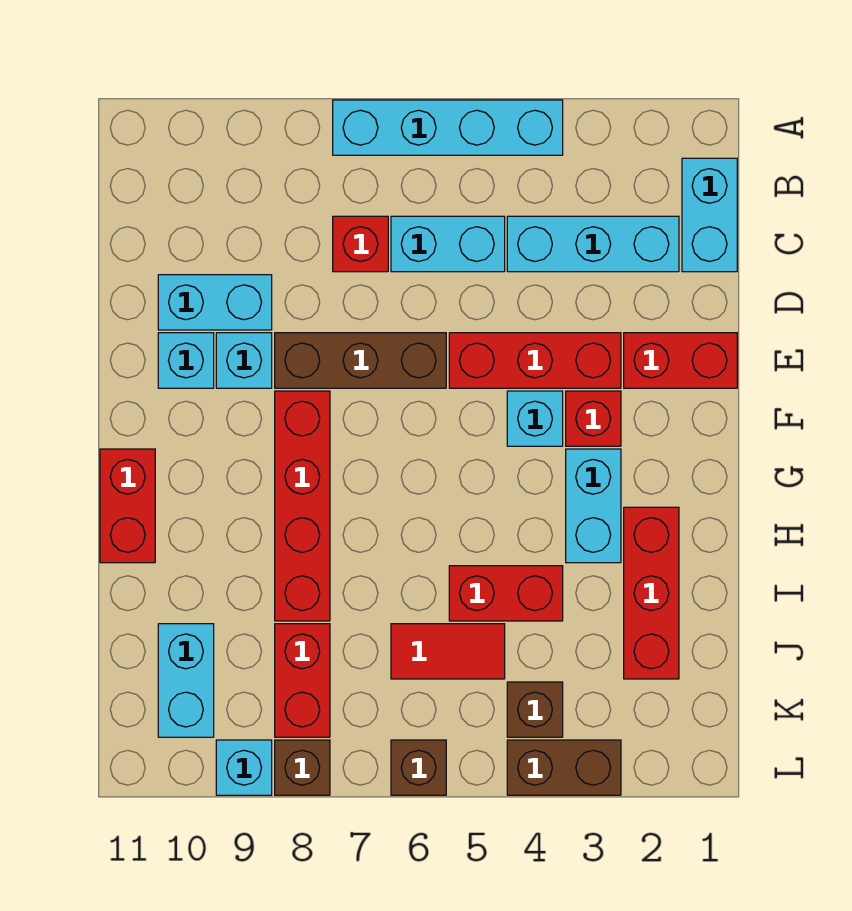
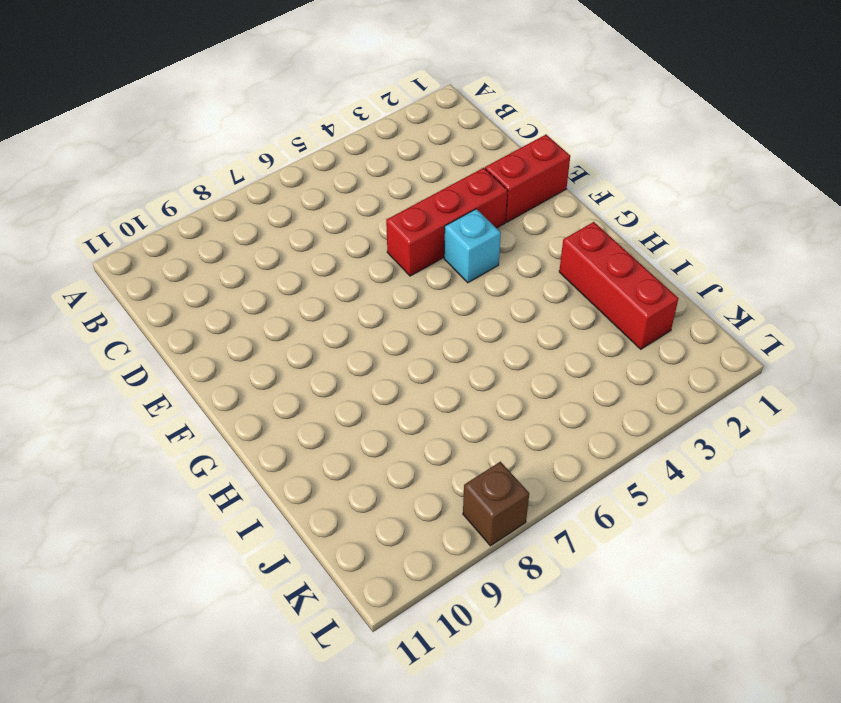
none -> cyan brick A4:A7 level 1
none -> cyan brick B1:C1 level 1
none -> cyan brick C2:C4 level 1

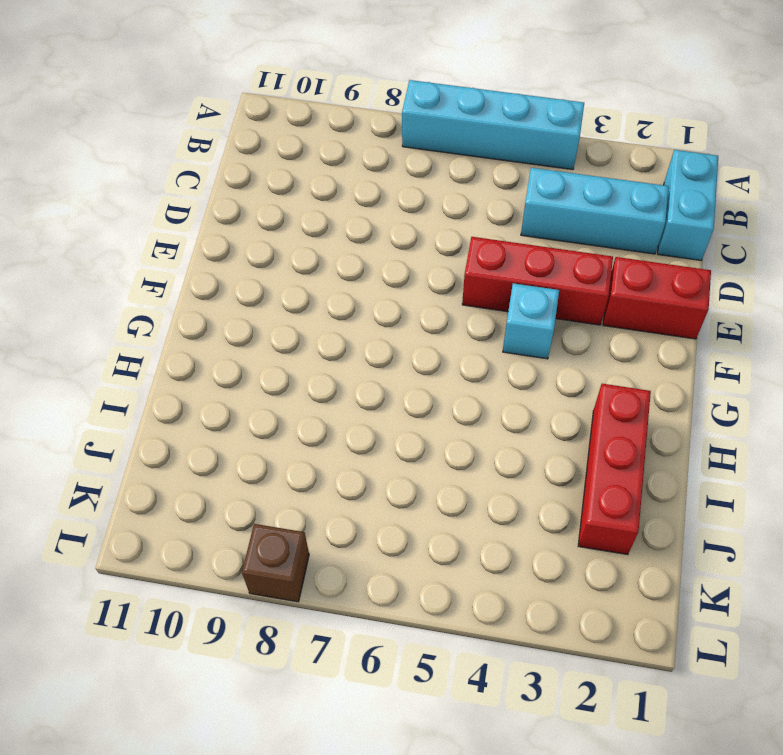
none -> cyan brick C5:C6 level 1
none -> red brick C7 level 1
none -> cyan brick D9:D10 level 1

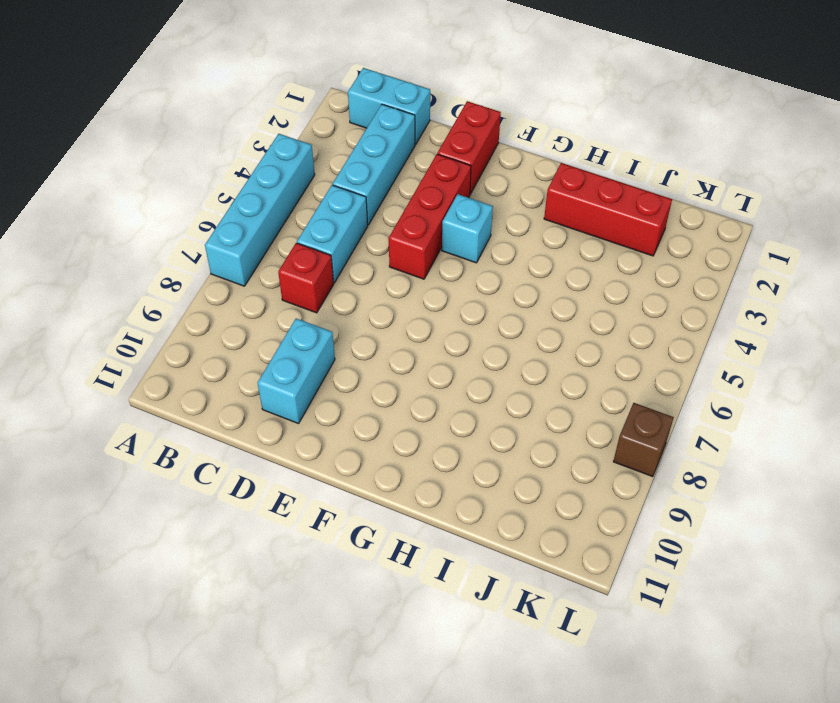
none -> brown brick E6:E8 level 1
none -> cyan brick E9 level 1
none -> cyan brick E10 level 1

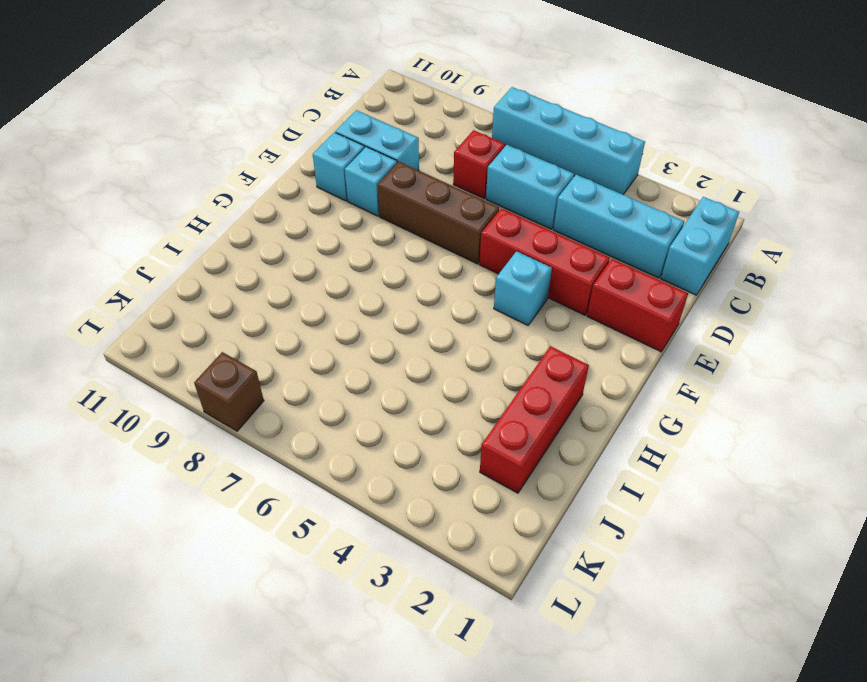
none -> red brick F3 level 1
none -> red brick F8:I8 level 1
none -> cyan brick G3:H3 level 1

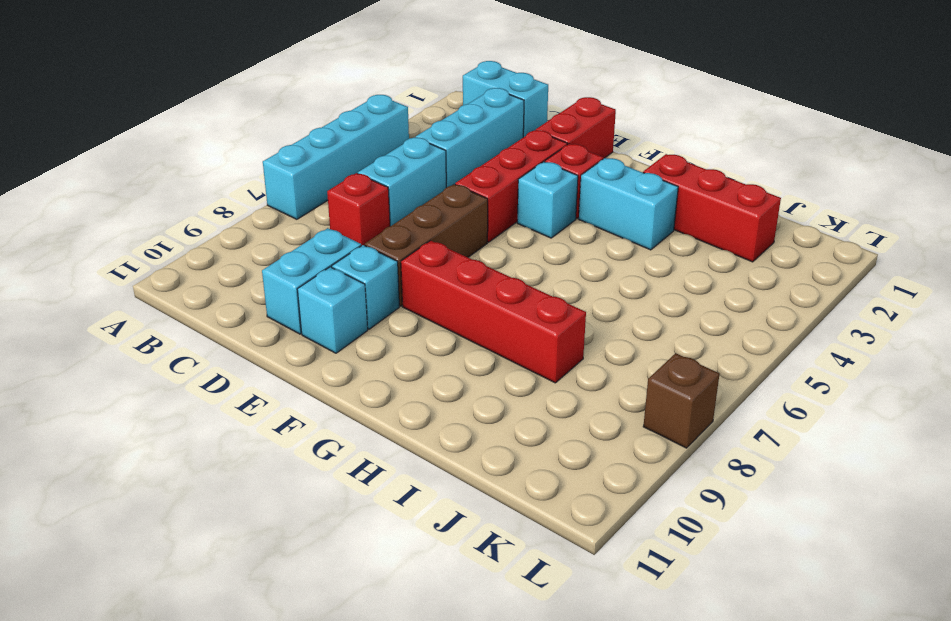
none -> red brick G11:H11 level 1
none -> red brick I4:I5 level 1
none -> red tile J5:J6 level 1

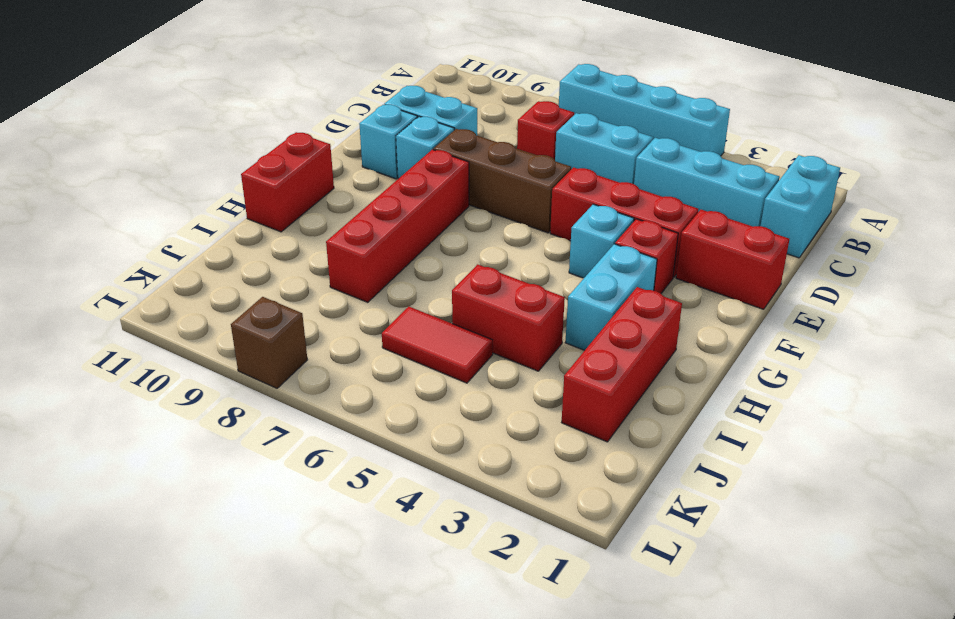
none -> red brick J8:K8 level 1
none -> cyan brick J10:K10 level 1
none -> brown brick K4 level 1

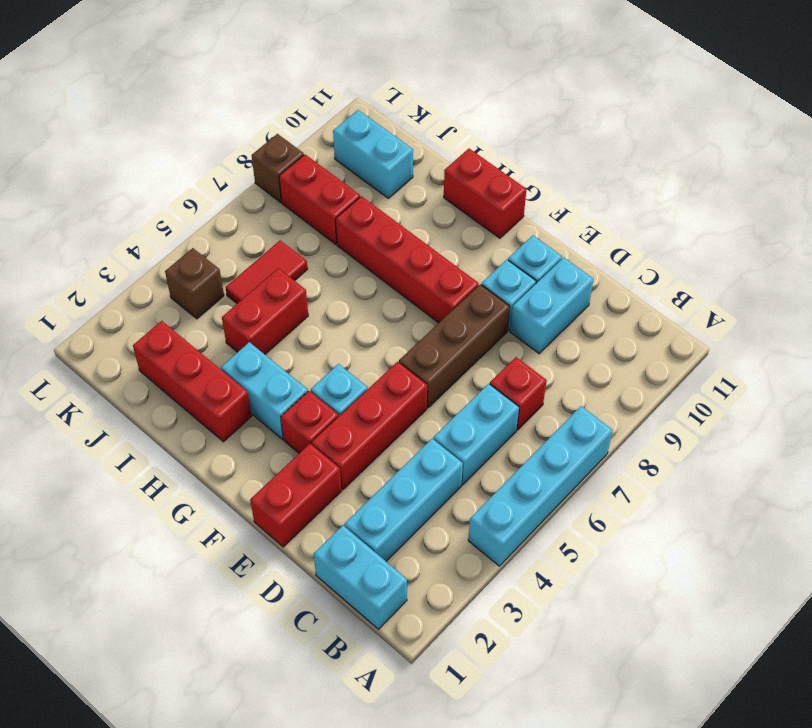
none -> brown brick L3:L4 level 1
none -> brown brick L6 level 1
none -> cyan brick L9 level 1

